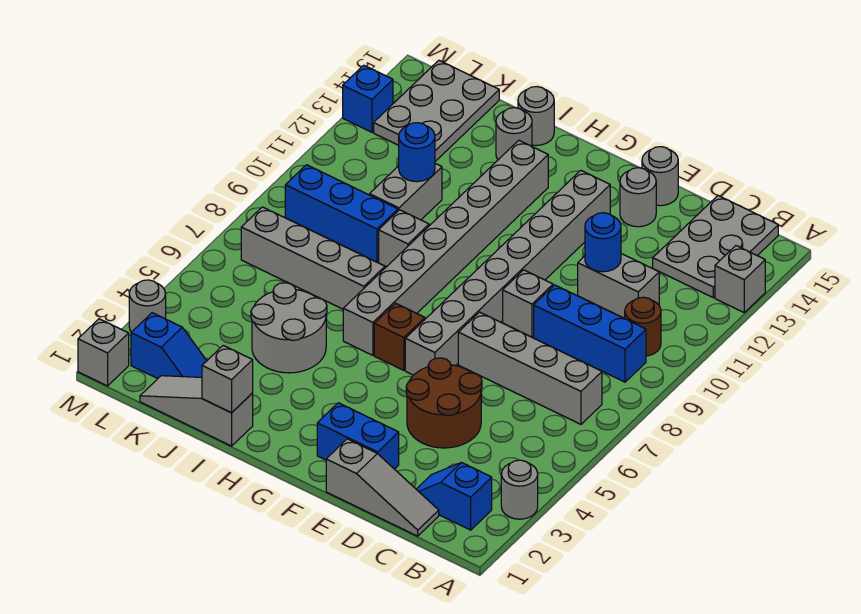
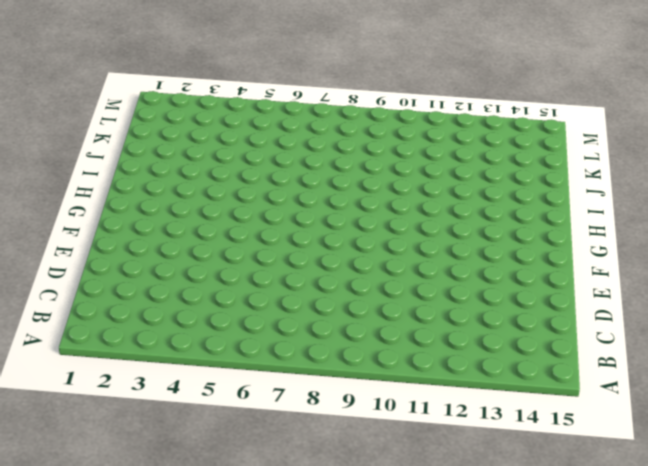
none -> grey round brick A3 level 1
none -> grey brick A13 level 1
none -> blue slope B2:C2 level 1 top B
none -> grey brick B7:E7 level 1

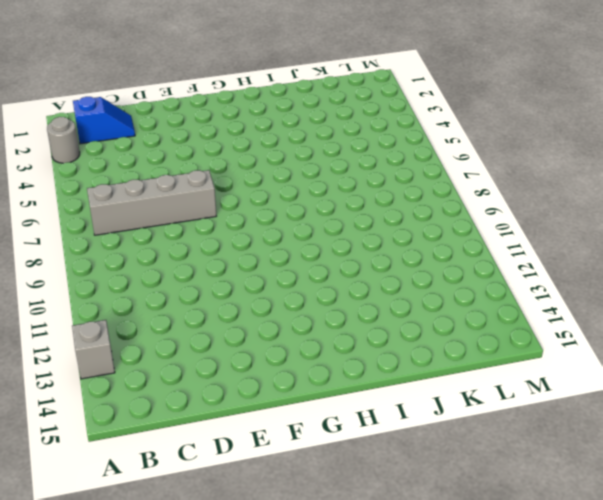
none -> blue brick B9:D9 level 1
none -> brown round brick B10 level 1
none -> grey plate B13:C15 level 1
none -> grey slope C1:E1 level 1 top E

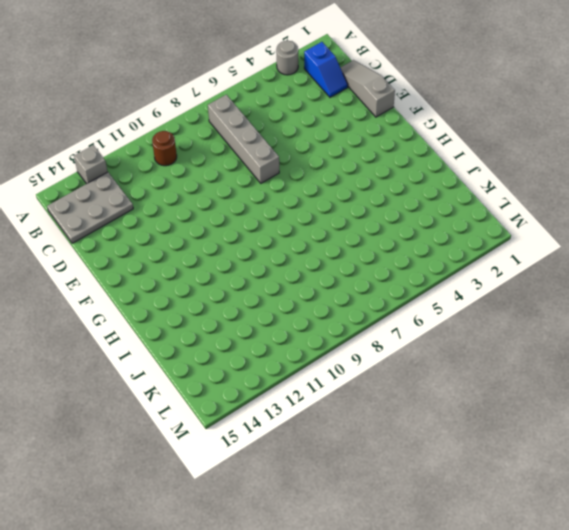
none -> blue brick B9:D9 level 1
none -> grey brick C11:D11 level 1
none -> brown round brick D4:E5 level 1
none -> blue brick E2:F2 level 1

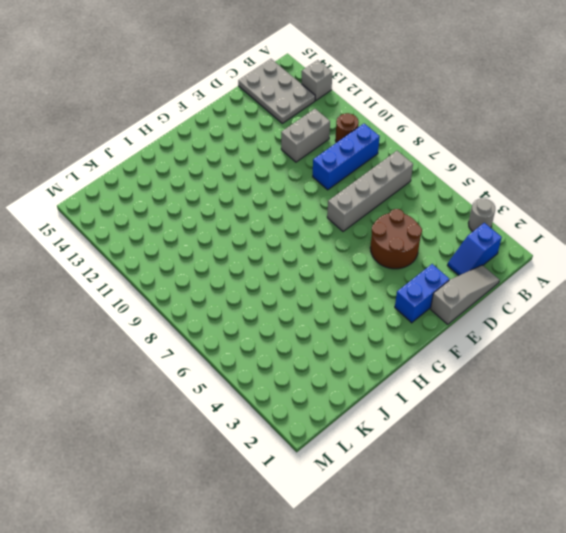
none -> grey brick E9 level 1
none -> grey round brick E14 level 1
none -> grey round brick E15 level 1
none -> grey brick F6:F13 level 1

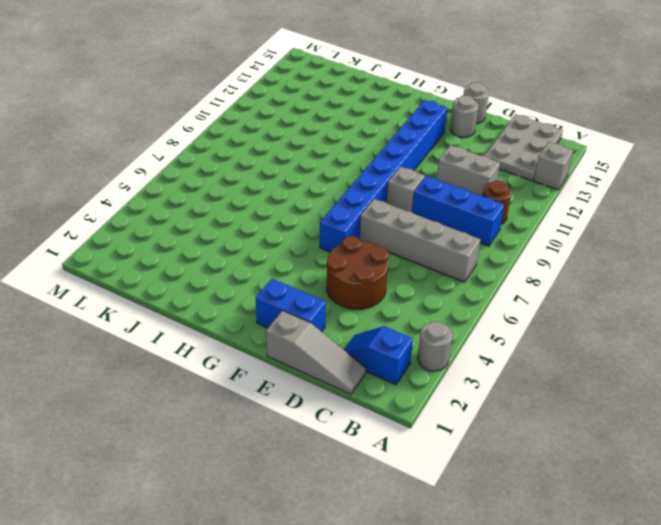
blue brick F6:F13 level 1 -> grey brick F6:F13 level 1
none -> brown brick G6 level 1
none -> grey brick H6:H13 level 1
none -> grey slope I1:K1 level 1 top I
none -> grey round brick I4:J5 level 1

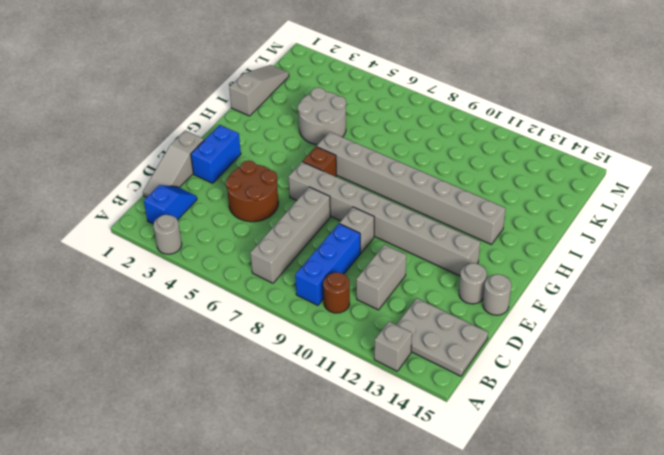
none -> grey brick I7:L7 level 1
none -> grey brick I9 level 1
none -> grey round brick I14 level 1
none -> grey round brick I15 level 1

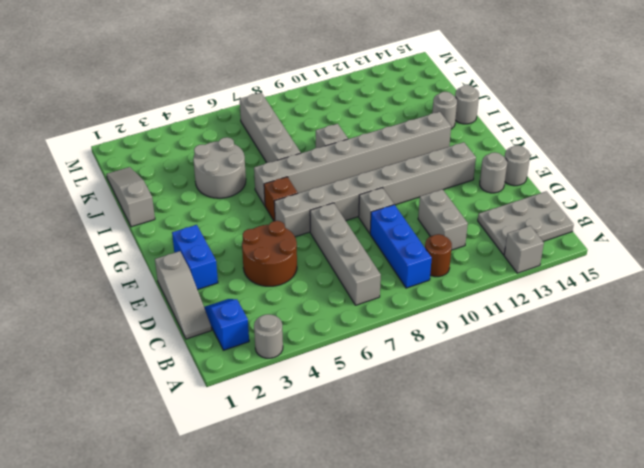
none -> blue brick J9:L9 level 1
none -> grey brick J10:J11 level 1
none -> blue slope K2:L2 level 1 top L
none -> grey plate K13:L15 level 1

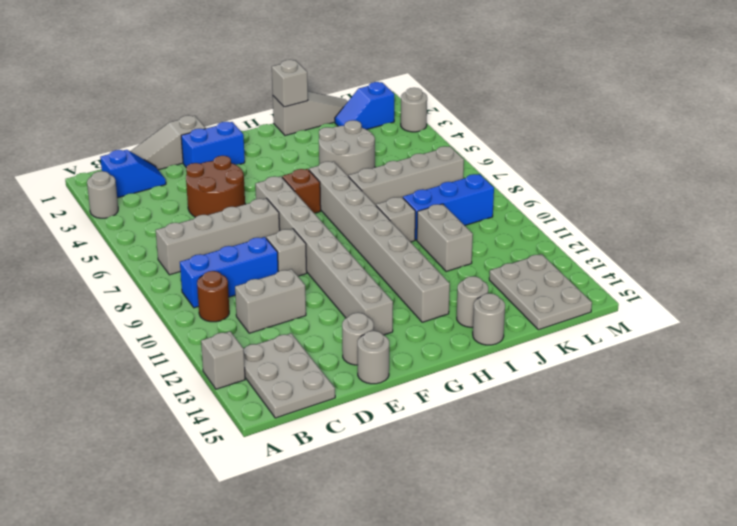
none -> grey brick M1 level 1
none -> blue brick M13 level 1
none -> blue round brick D11 level 2
none -> blue round brick J11 level 2

